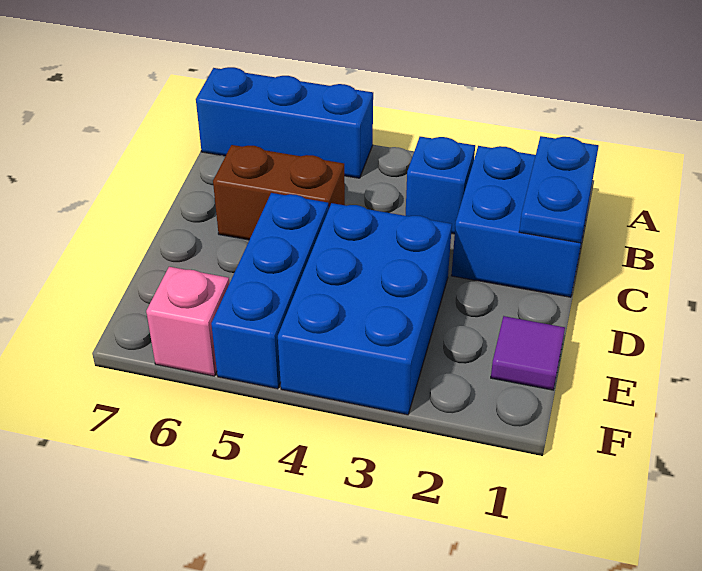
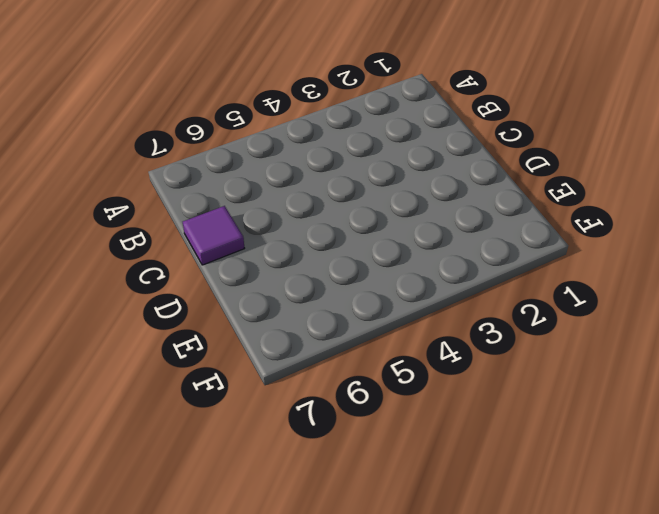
purple tile C7 level 1 -> purple tile E1 level 1
none -> blue brick A5:A7 level 1
none -> blue brick B1:C2 level 1

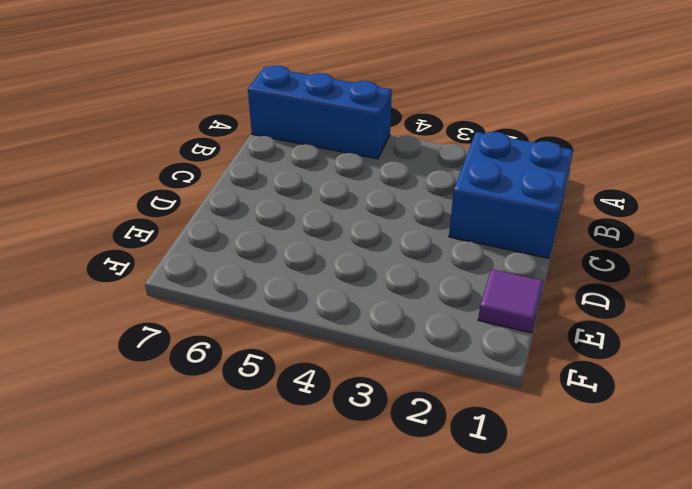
none -> blue brick B3 level 1
none -> brown brick C5:C6 level 1

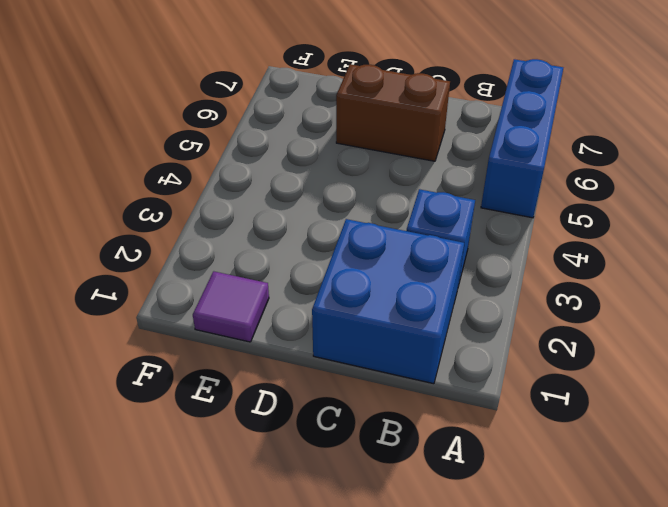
brown brick C6:D6 level 1 -> brown brick C5:C6 level 1
none -> blue brick D3:F4 level 1
none -> blue brick D5:F5 level 1

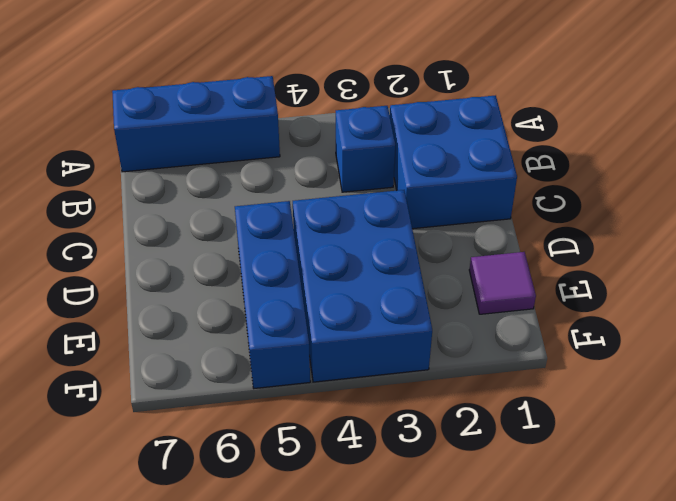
none -> brown brick C5:C6 level 1
none -> pink brick F6 level 1

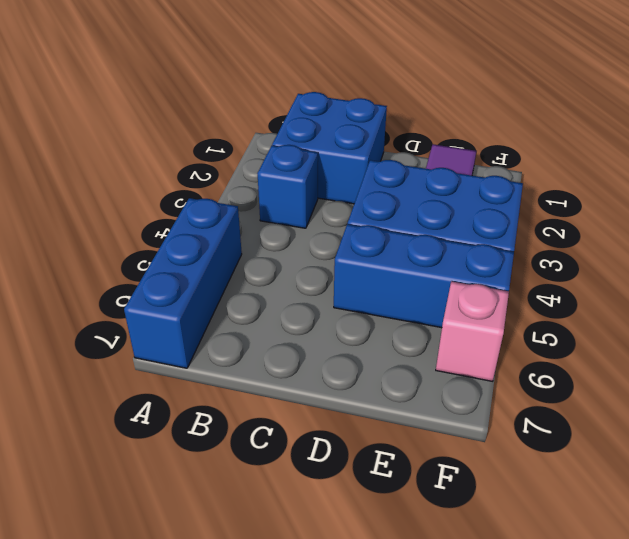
none -> brown brick C5:C6 level 1
none -> blue plate B1:C1 level 2

